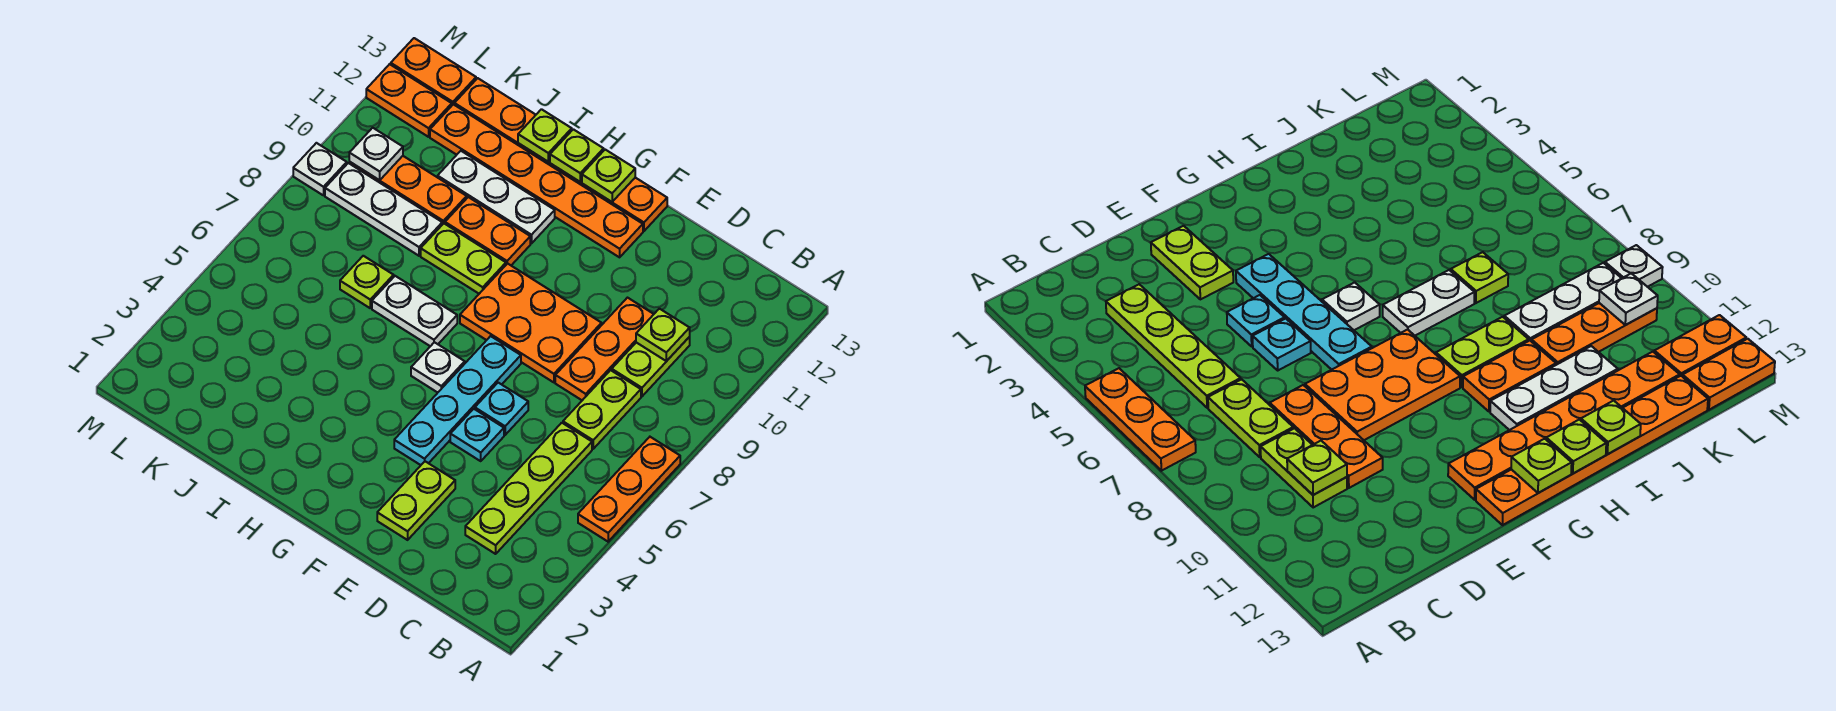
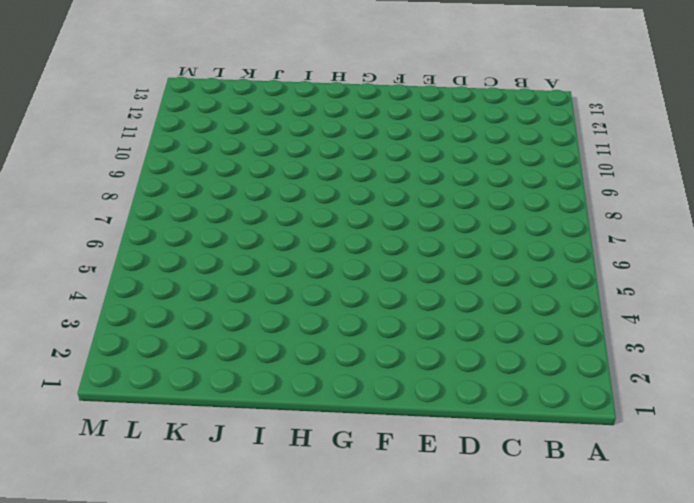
none -> orange plate A5:A7 level 1
none -> lime plate C3:C6 level 1
none -> lime plate C7:C8 level 1

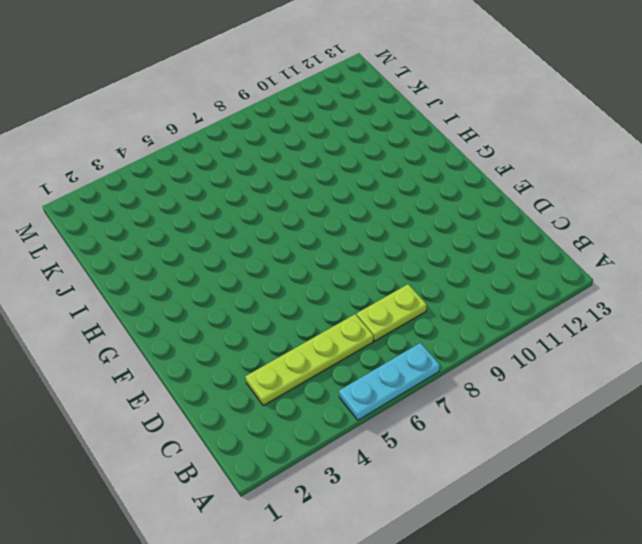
cyan plate A5:A7 level 1 -> orange plate A5:A7 level 1
none -> lime plate C9:C10 level 1
none -> orange plate D8:D10 level 1
none -> lime plate E2:E3 level 1

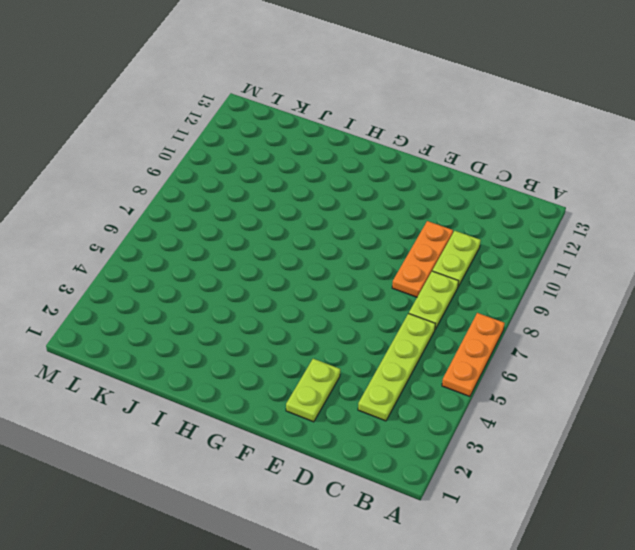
none -> cyan plate E5 level 1
none -> cyan plate E6 level 1
none -> orange plate E8:G9 level 1

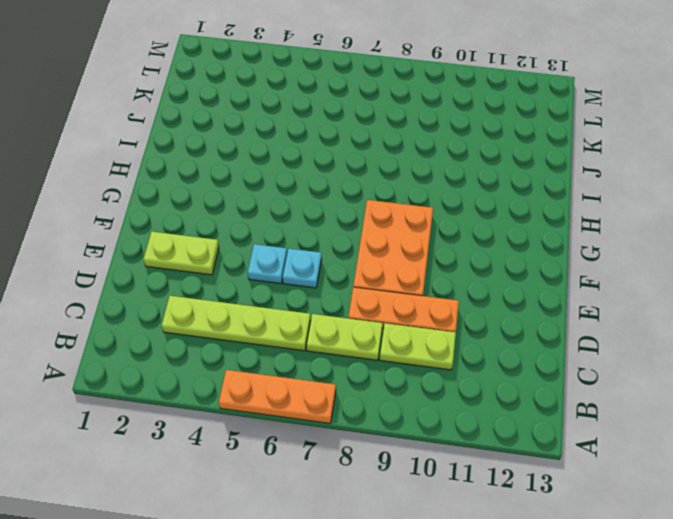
none -> cyan plate F4:F7 level 1
none -> orange plate F12:K12 level 1
none -> orange plate F13:K13 level 1

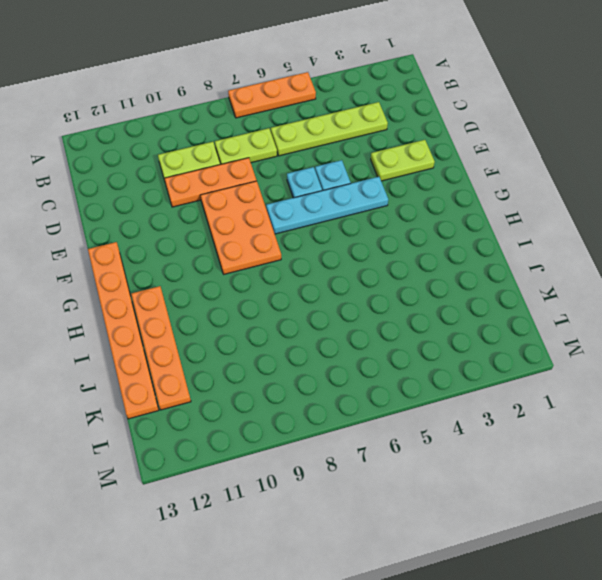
orange plate H12:K12 level 1 -> orange plate F12:K12 level 1
none -> white plate G6 level 1
none -> white plate H7:I7 level 1
none -> lime plate H9:I9 level 1

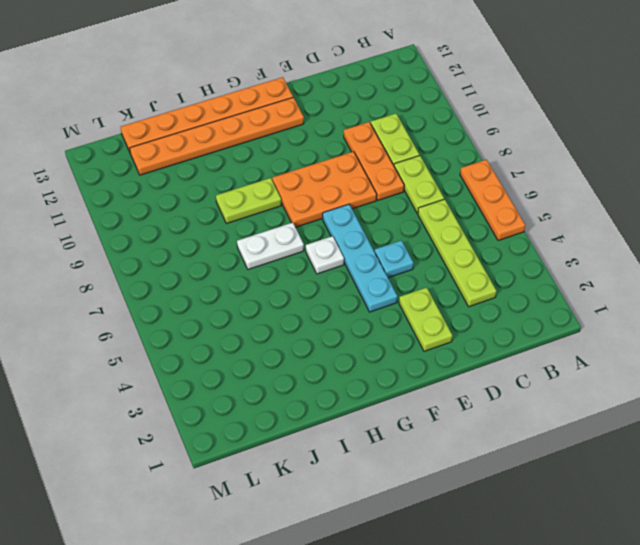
none -> cyan plate E6 level 1
none -> orange plate H10:I10 level 1
none -> white plate H11:J11 level 1

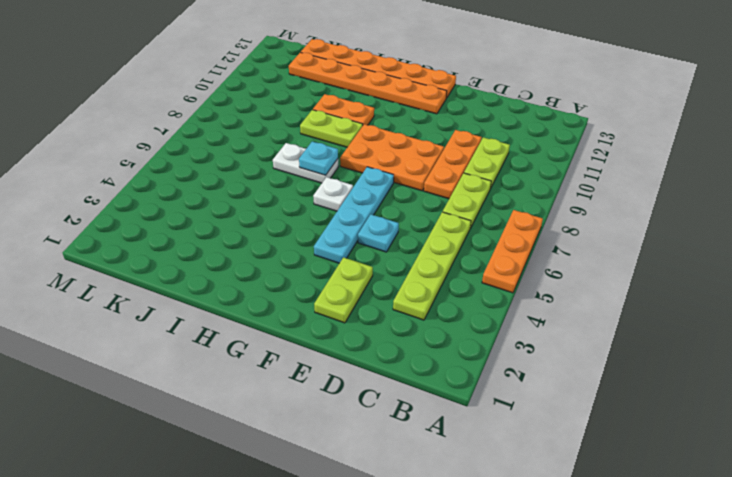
cyan plate H7 level 2 -> cyan plate E6 level 1
none -> white plate H11:J11 level 1
none -> lime plate J7 level 1
none -> white plate J9:L9 level 1

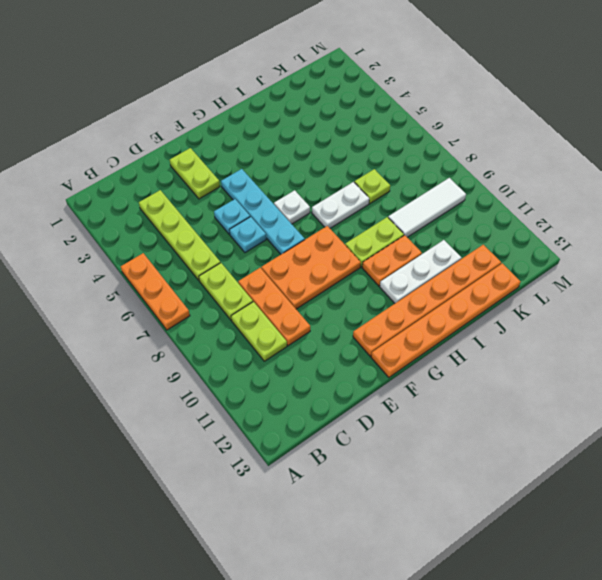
white tile J9:L9 level 1 -> white plate J9:L9 level 1
none -> orange plate J10:L10 level 1
none -> orange plate L12:M12 level 1
none -> orange plate L13:M13 level 1

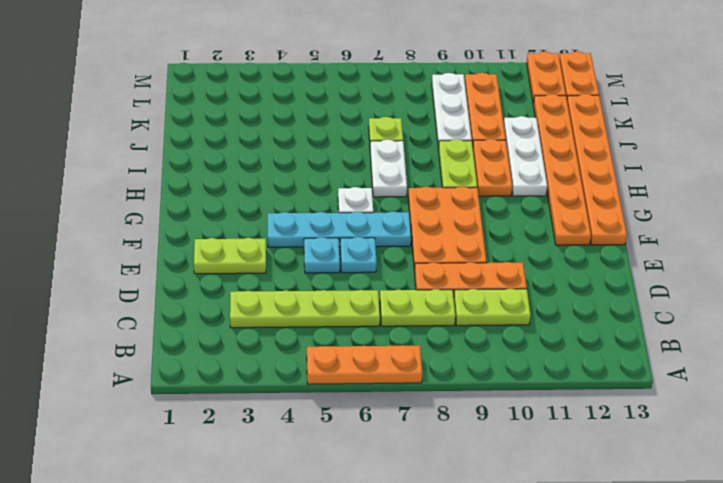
none -> white plate M9 level 1
none -> lime plate C10 level 2
none -> lime plate G13 level 2

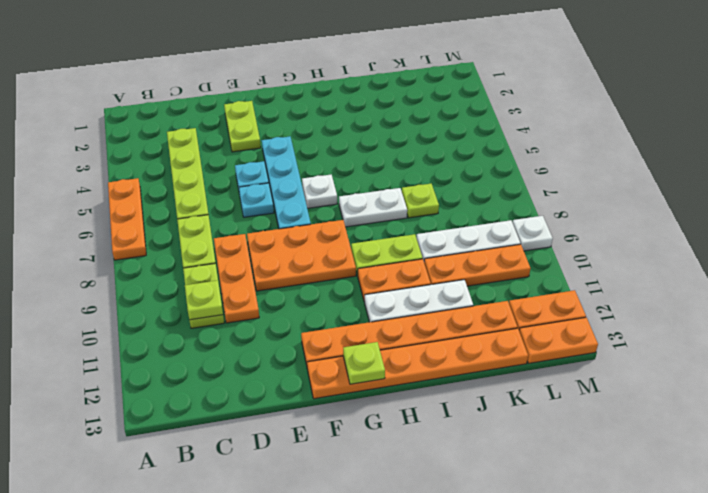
none -> lime plate H13 level 2
none -> lime plate I13 level 2
none -> white plate L10 level 2

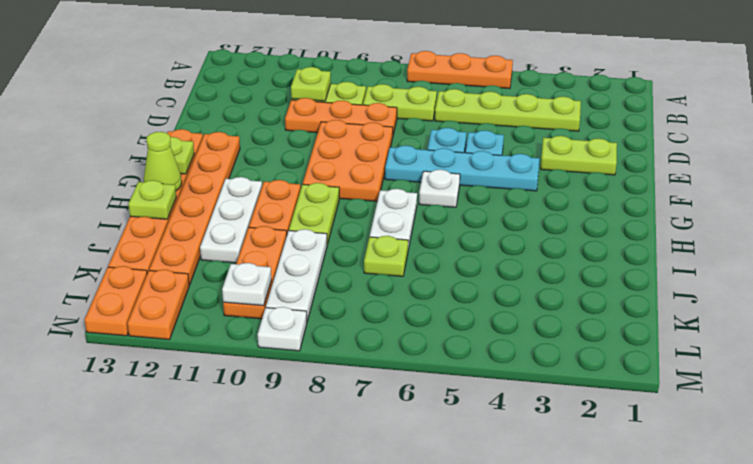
lime cone H13 level 2 -> lime plate H13 level 2

